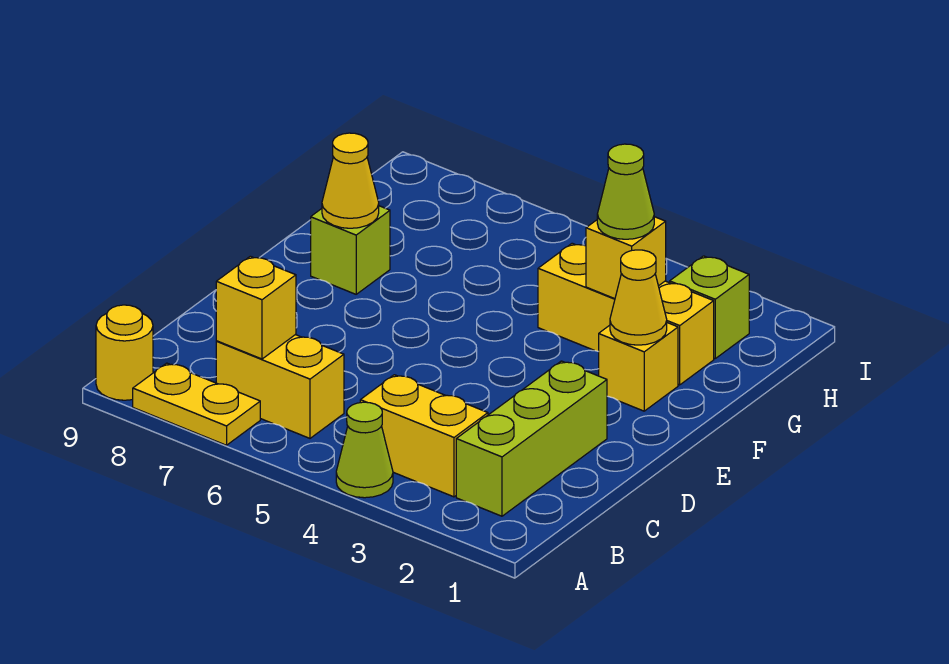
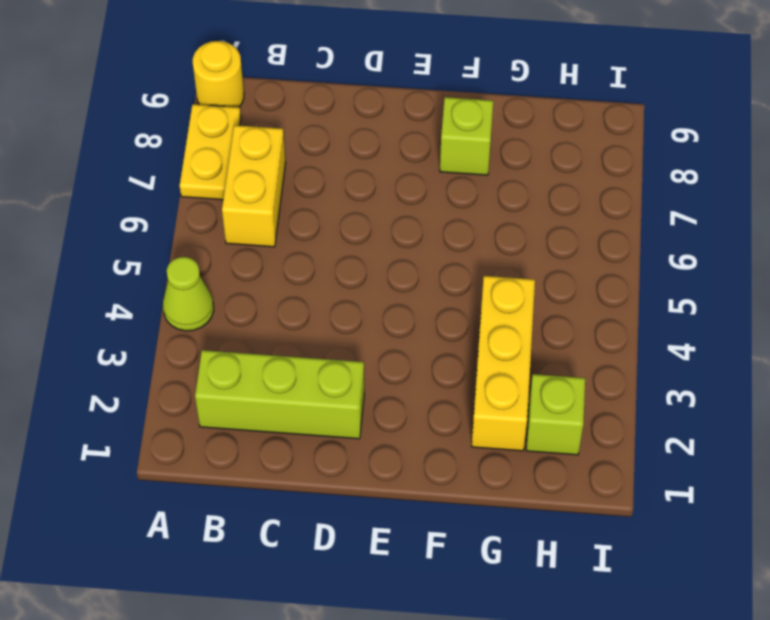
none -> yellow brick B3:B4 level 1
none -> yellow brick F2 level 1
none -> yellow brick B7 level 2

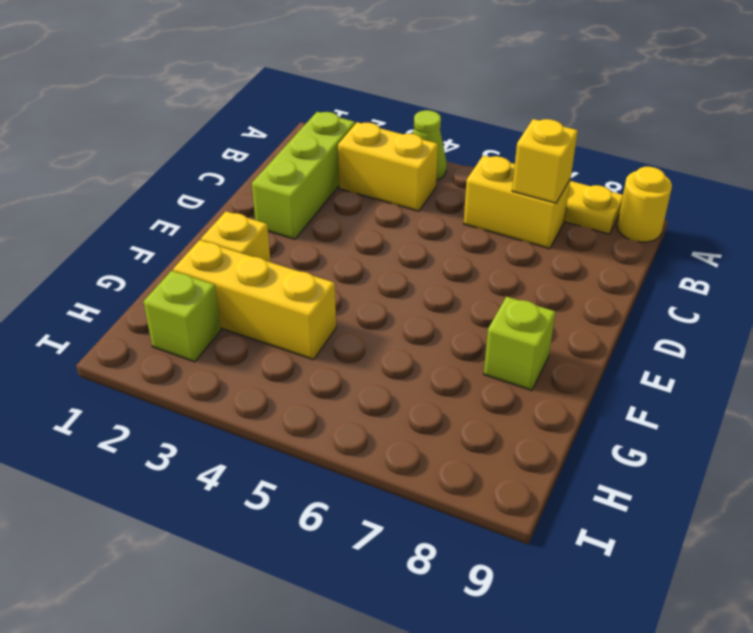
none -> yellow cone F2 level 2
none -> yellow cone F8 level 2
none -> yellow brick G3 level 2

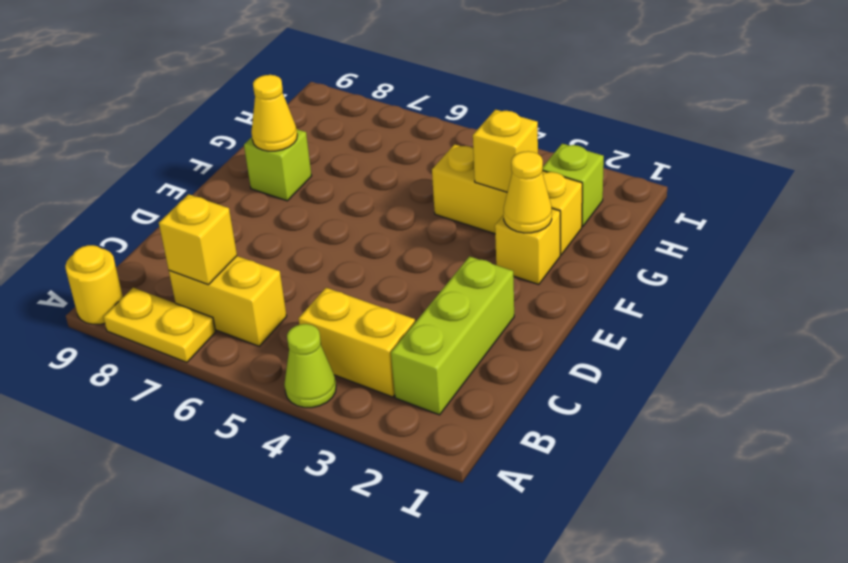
none -> lime cone G3 level 3

